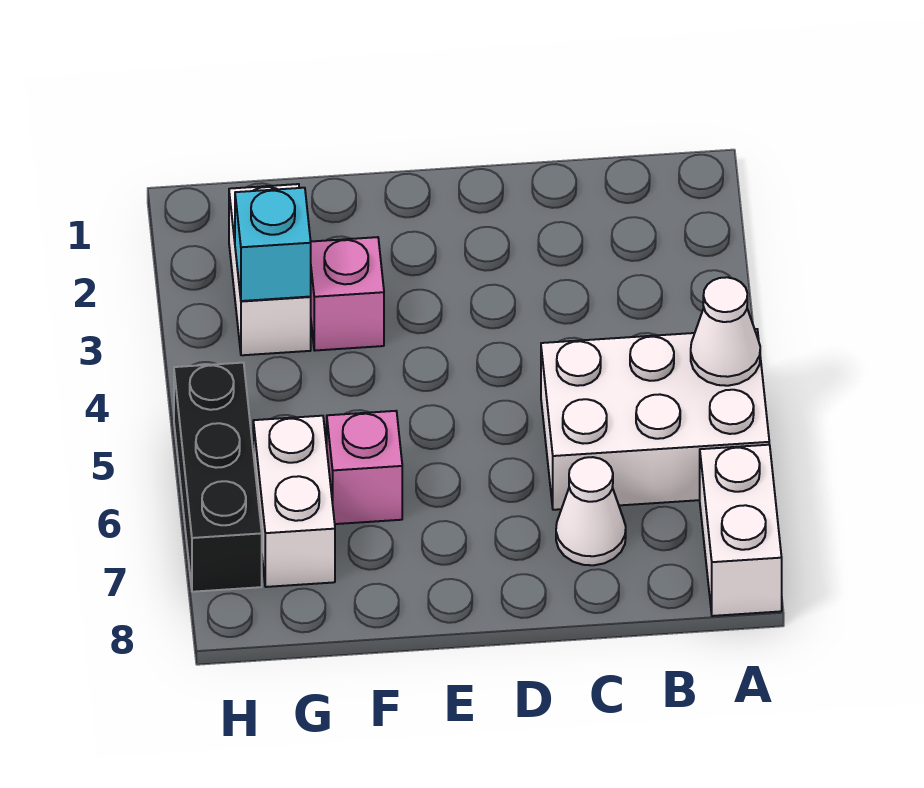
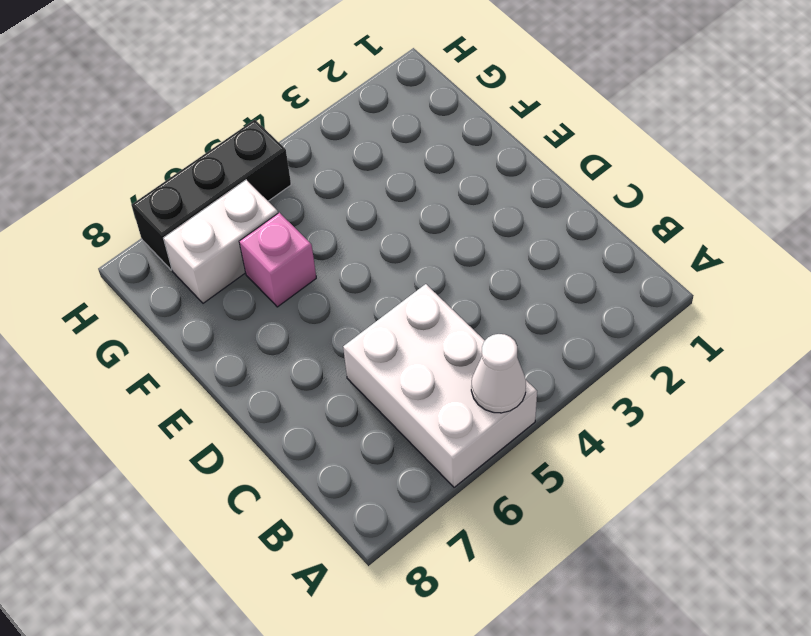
none -> white brick A7:A8 level 1
none -> white cone C7 level 1

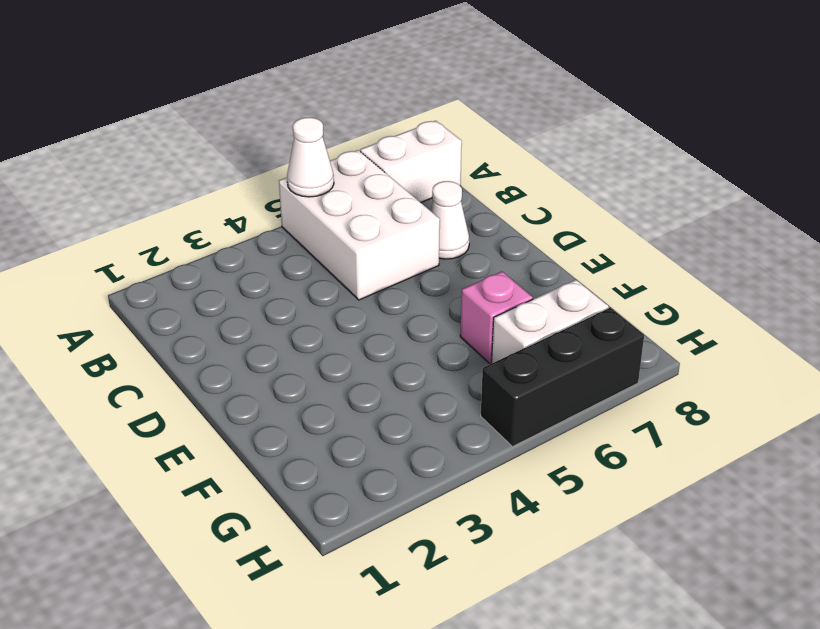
none -> pink brick F3 level 1
none -> white brick G2:G3 level 1

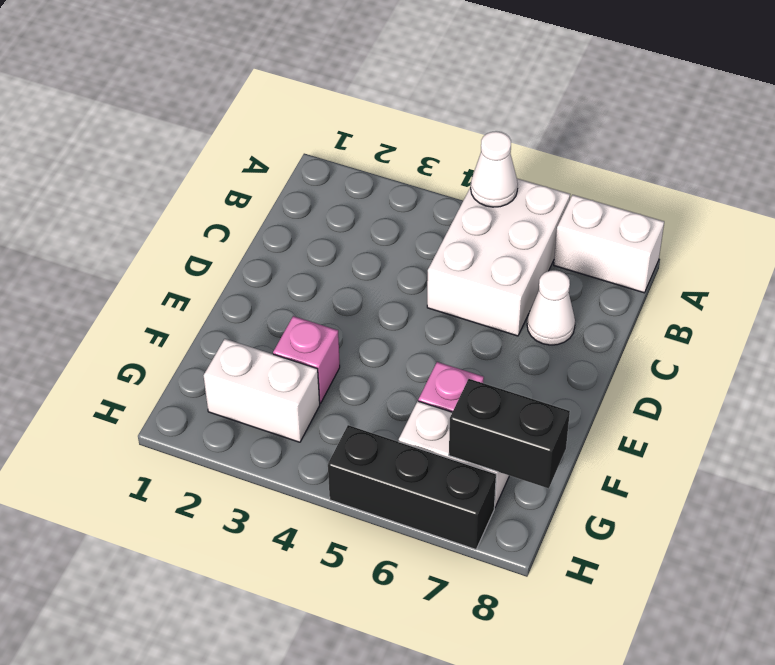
black brick G7:G8 level 2 -> none
none -> cyan brick G3 level 2

